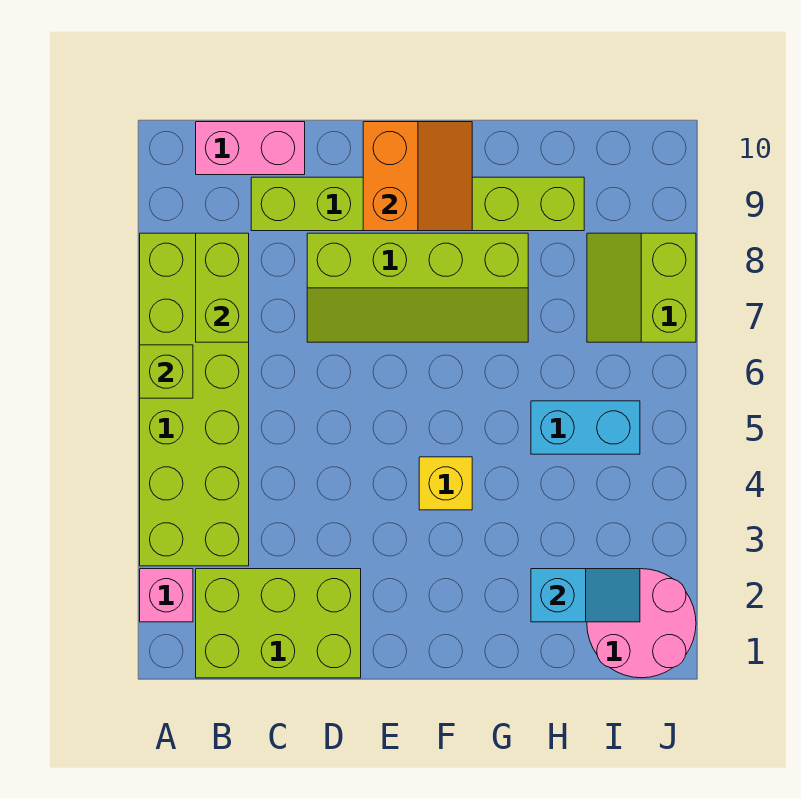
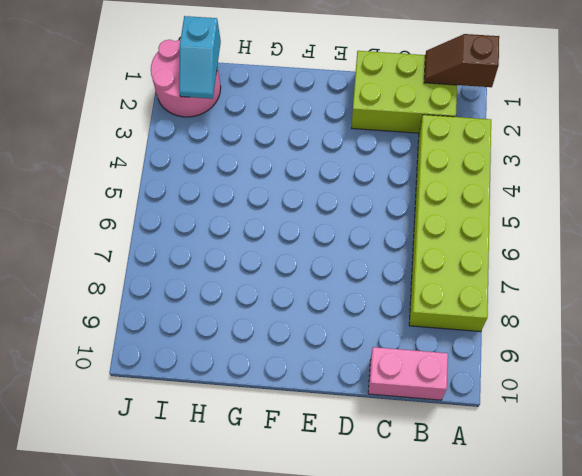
brown slope A1:B1 level 2 top A -> none
cyan slope I1:I2 level 2 top 1 -> cyan slope H2:I2 level 2 top H
none -> pink brick A2 level 1
none -> lime brick C9:H9 level 1
none -> lime slope D7:G8 level 1 top 8

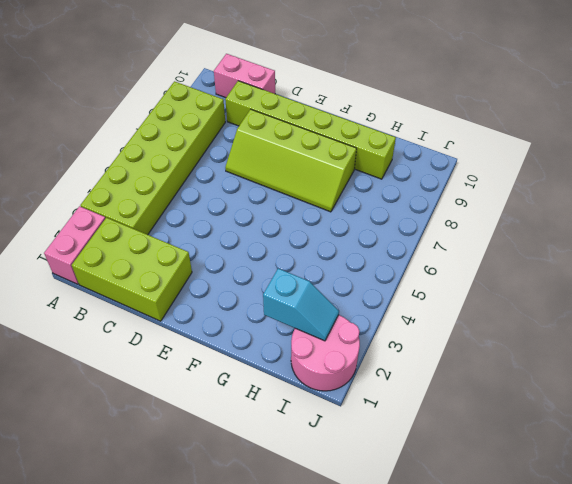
pink brick A1:A2 level 1 -> pink brick A2 level 1
none -> yellow brick F4 level 1
none -> cyan brick H5:I5 level 1
none -> lime slope I7:J8 level 1 top J

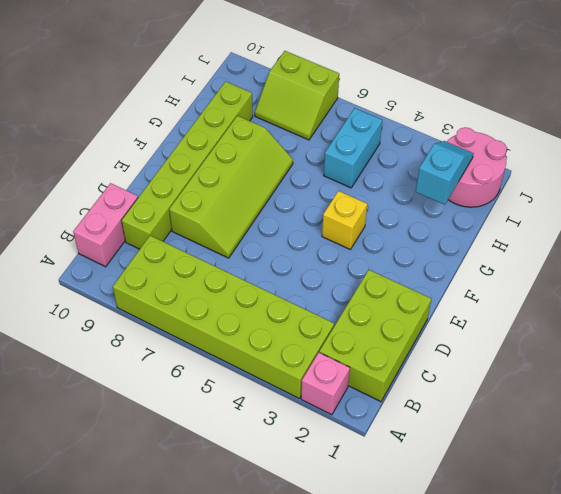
none -> lime brick A6 level 2
none -> lime brick B7:B8 level 2
none -> orange slope E9:F10 level 2 top E

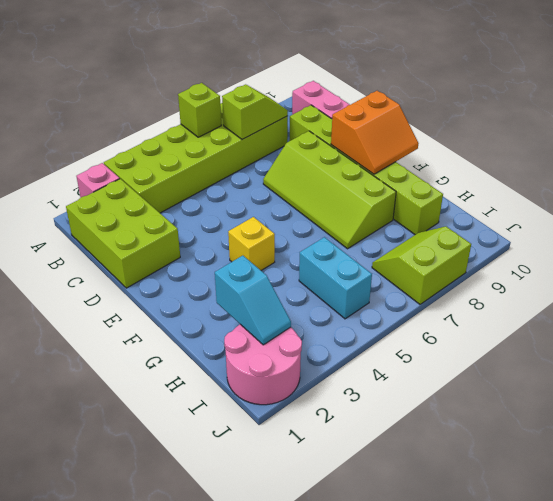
lime slope B7:B8 level 2 top 7 -> lime brick B7:B8 level 2

